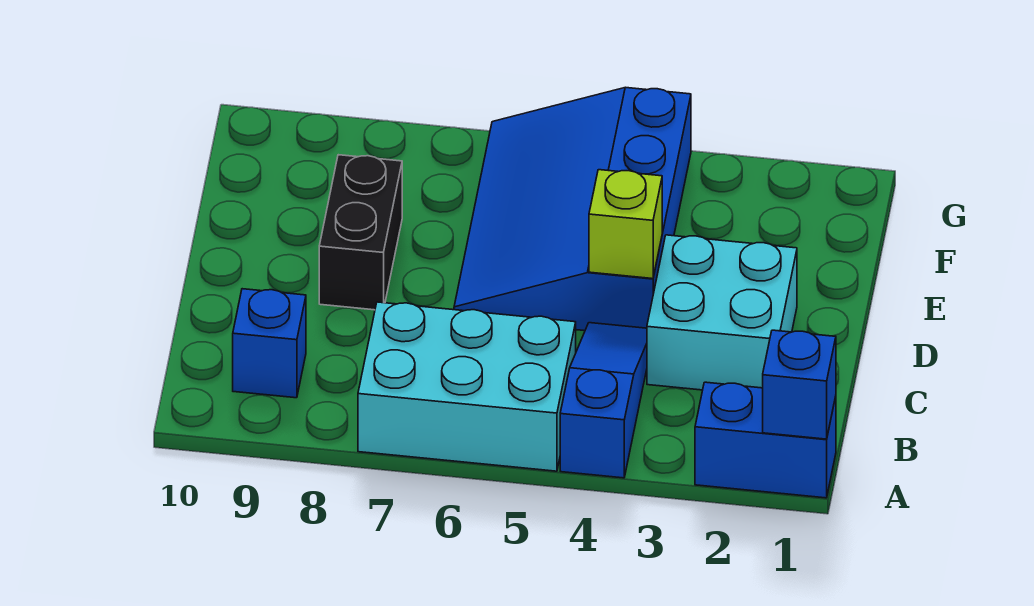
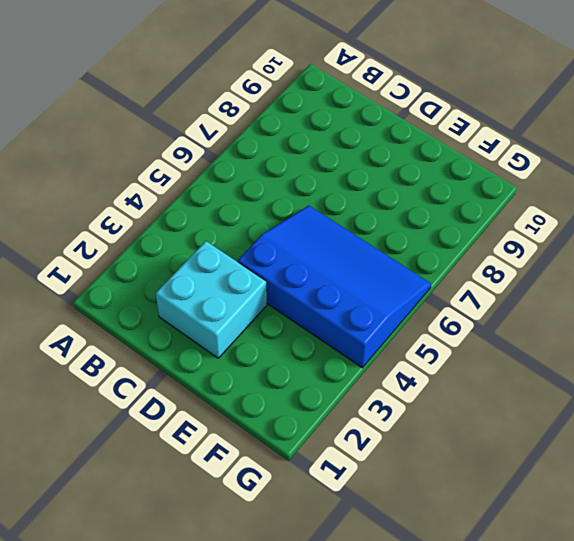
none -> blue brick A1:A2 level 1
none -> blue slope A4:C4 level 1 top A

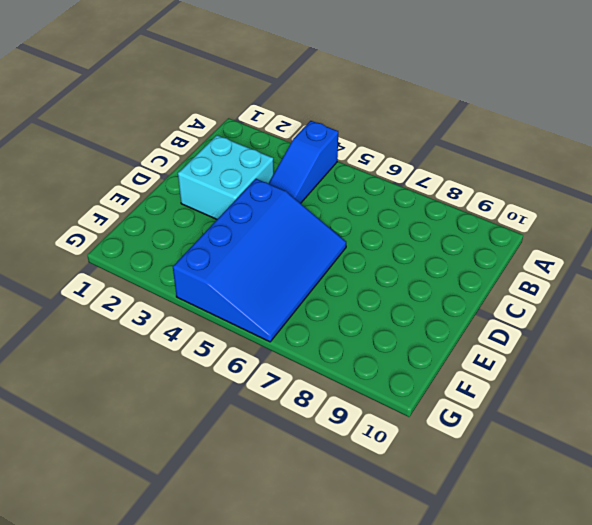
none -> blue brick A1:A2 level 1
none -> cyan brick A5:B7 level 1

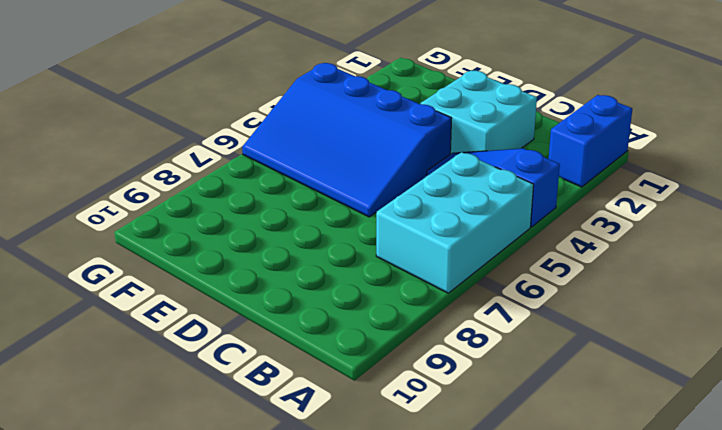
none -> blue brick B9 level 1
none -> black brick D8:E8 level 1

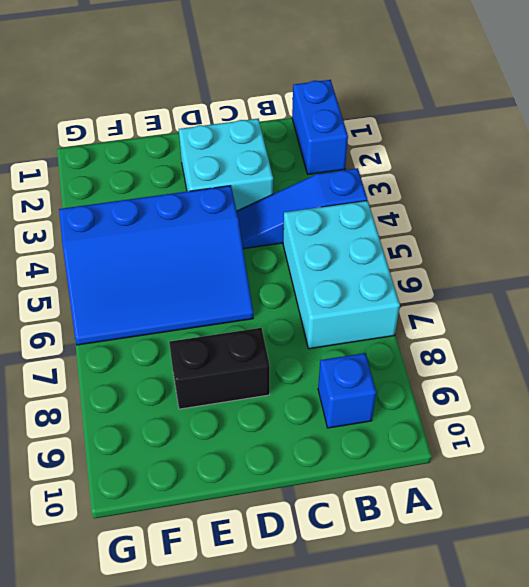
none -> blue brick A1 level 2
none -> lime brick D4 level 2

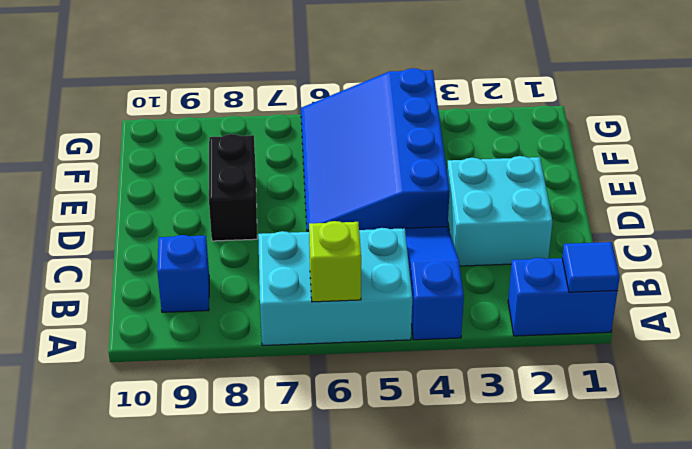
blue tile A1 level 2 -> blue brick A1 level 2
lime brick A6 level 2 -> lime brick D4 level 2

